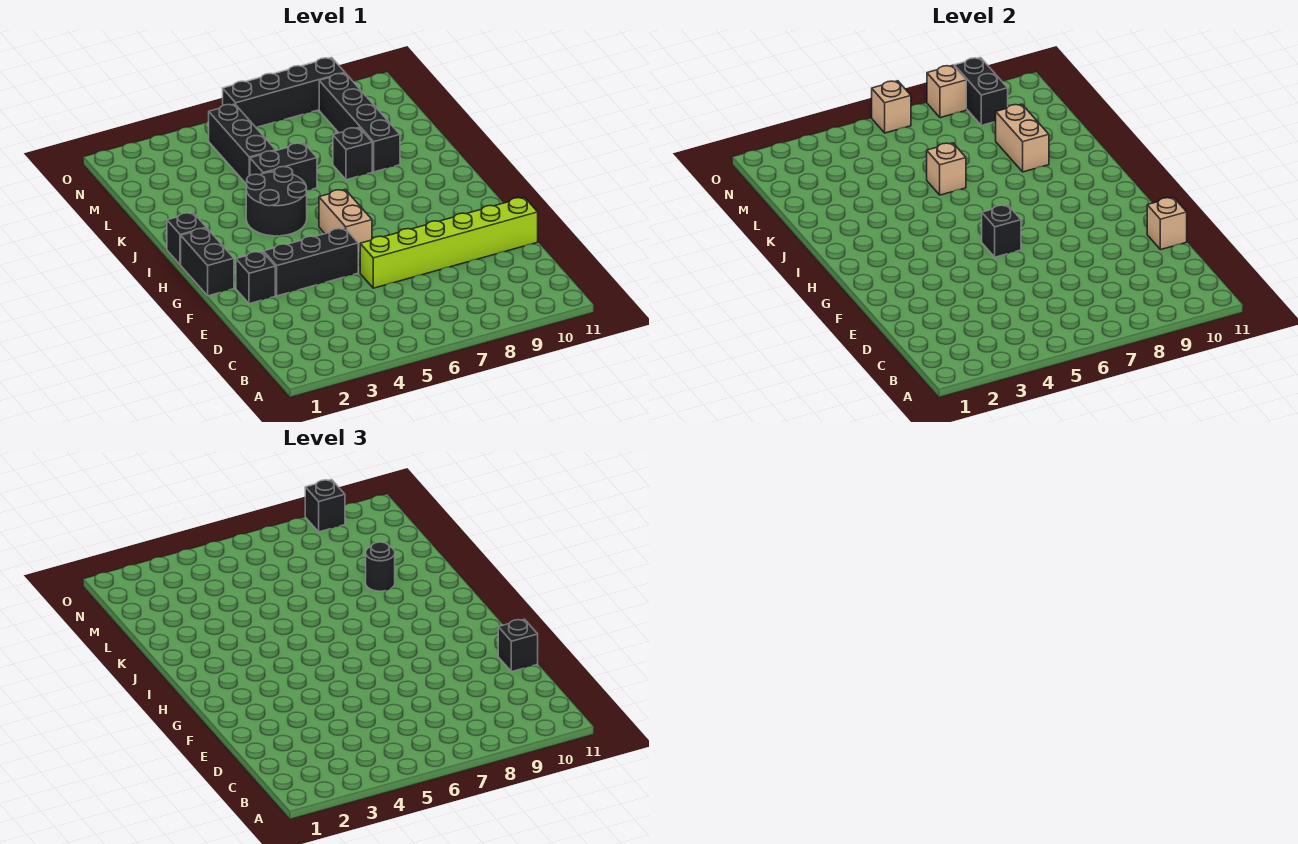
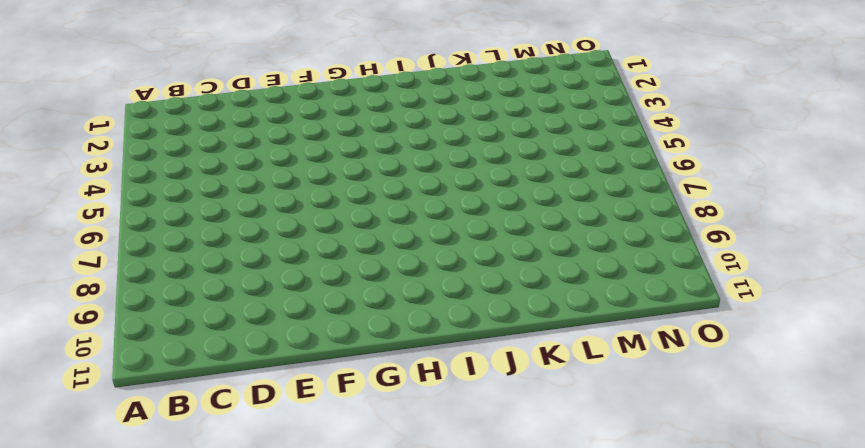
none -> lime brick E6:E11 level 1
none -> black brick F2 level 1
none -> black brick F3:F5 level 1

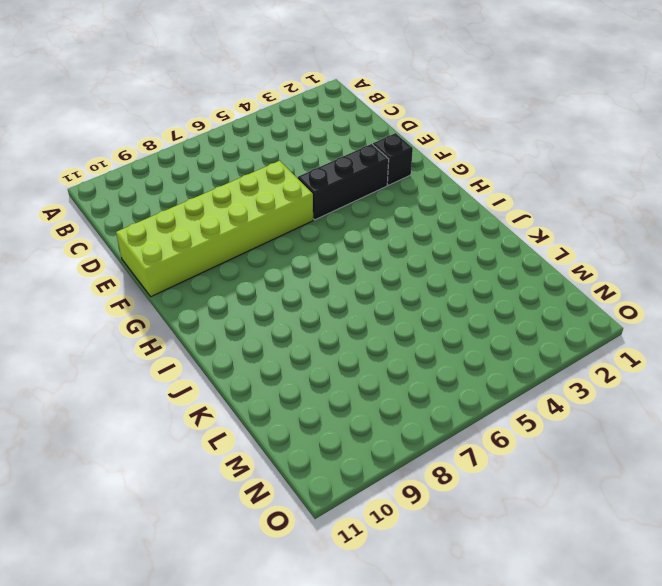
lime brick E6:F11 level 1 -> lime brick E6:E11 level 1
none -> black brick G1:H1 level 1
none -> tan brick G6:H6 level 1
none -> black brick I1 level 1

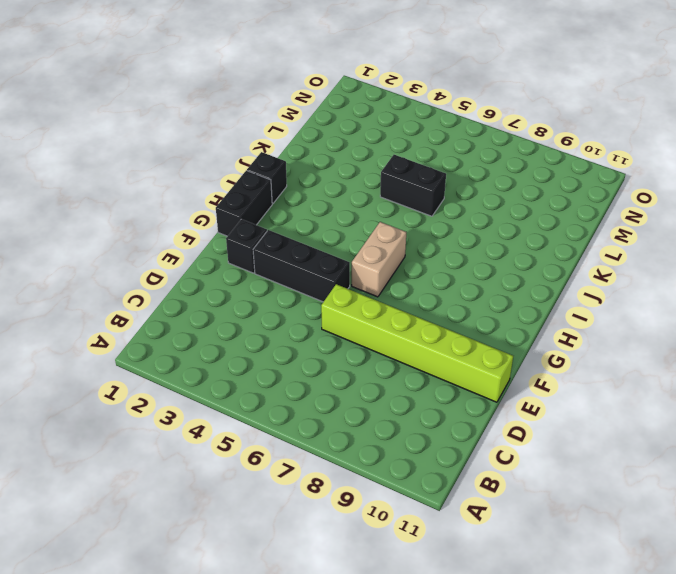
none -> black round brick I4:J5 level 1
none -> black brick K8 level 1
none -> black brick K9:N9 level 1

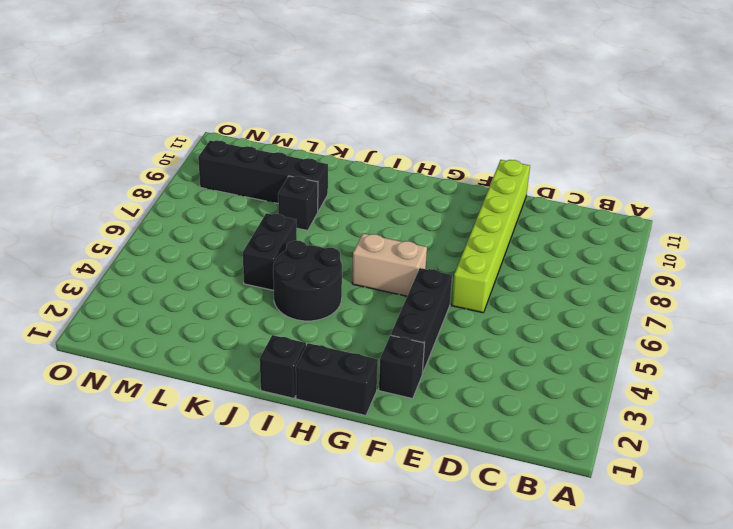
none -> black brick L5:N5 level 1
none -> black brick O6:O9 level 1
none -> tan brick E11 level 2

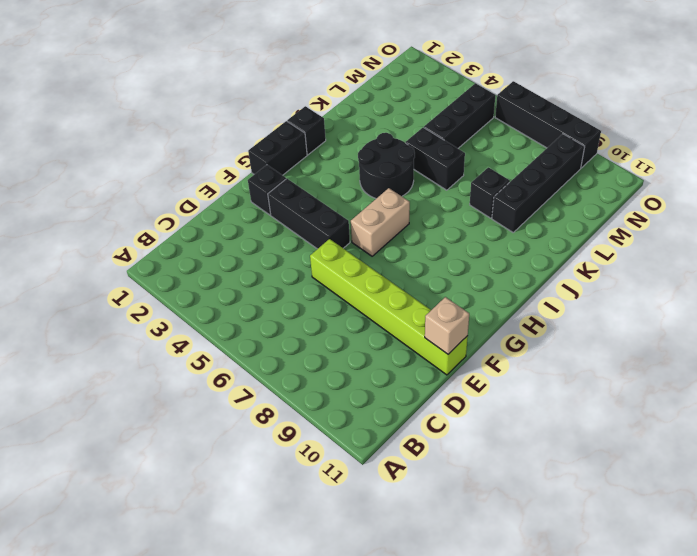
none -> black brick G6 level 2
none -> tan brick K6 level 2
none -> tan brick K9:L9 level 2

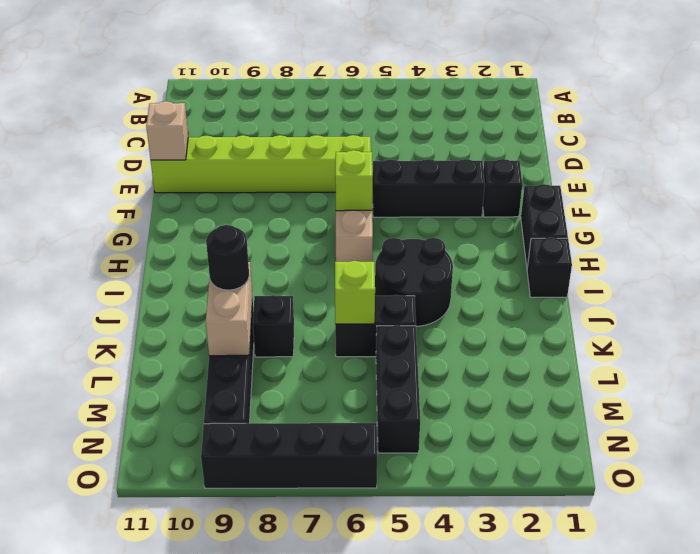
lime brick G6 level 2 -> black brick G6 level 2
lime brick K6 level 2 -> tan brick K6 level 2
none -> black brick N9:O9 level 2
none -> tan brick O6 level 2
none -> tan brick O8 level 2

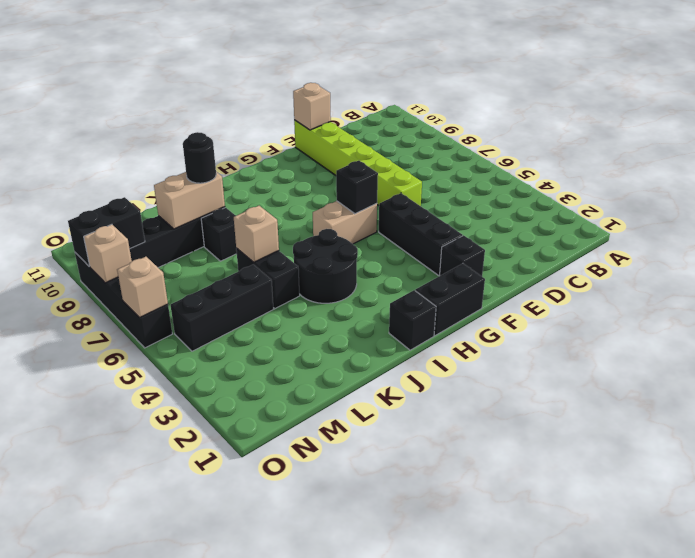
none -> black brick E11 level 3
none -> black brick O9 level 3

